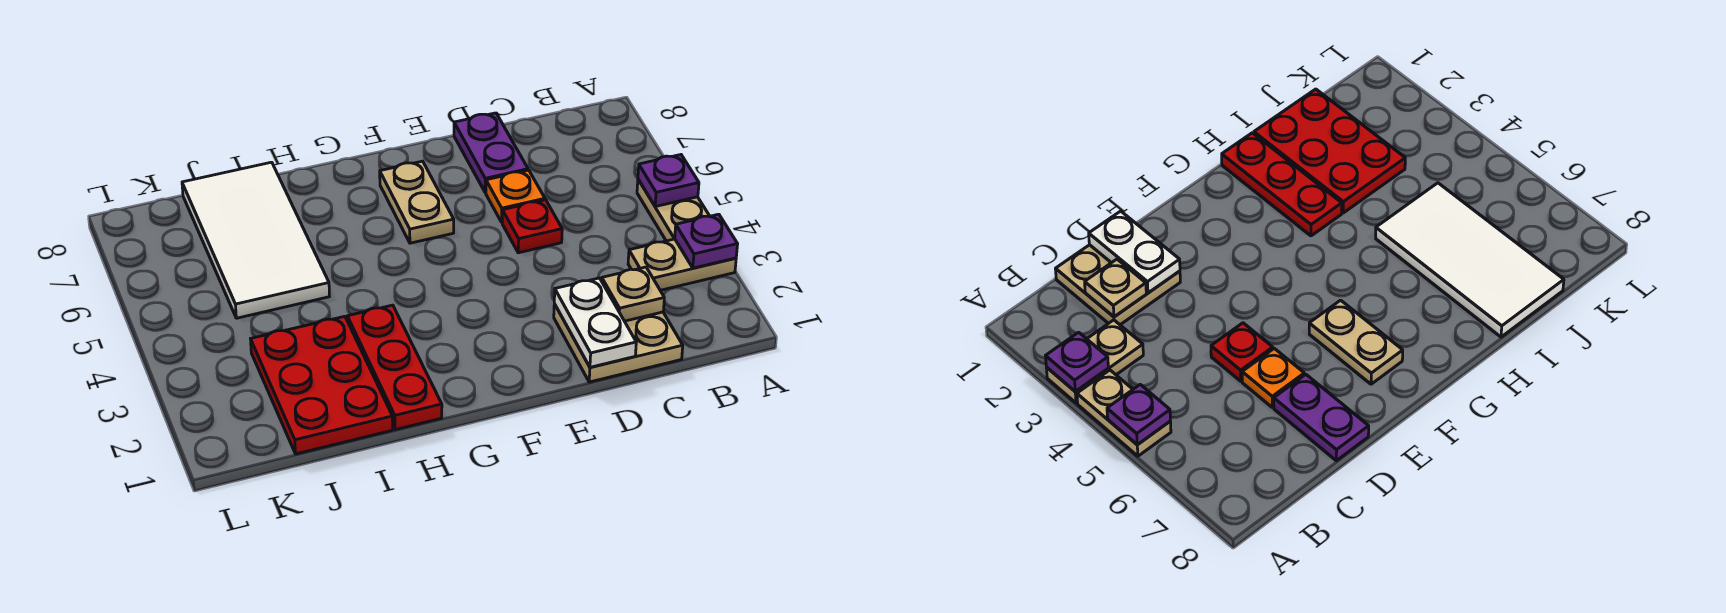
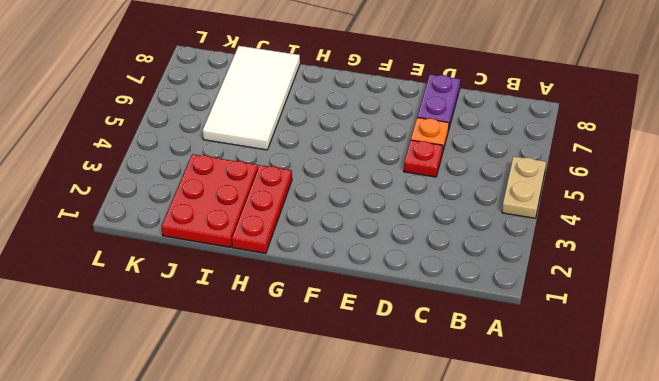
none -> tan plate A3:B3 level 1
none -> tan plate C1:D2 level 1
none -> tan plate F6:F7 level 1

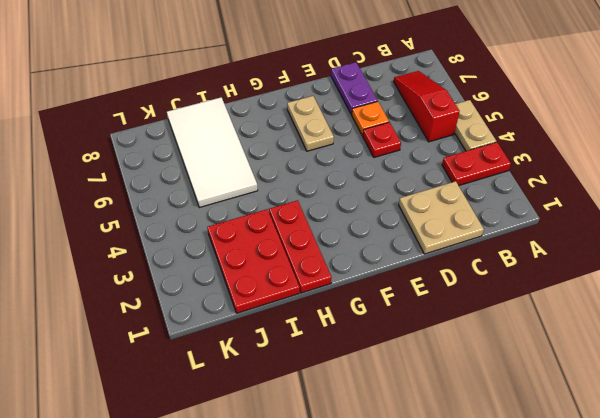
red plate A3:B3 level 1 -> tan plate A3:B3 level 1
red slope B5:B7 level 1 top 5 -> none
none -> purple plate A3 level 2
none -> purple plate A5 level 2
none -> tan plate C2 level 2

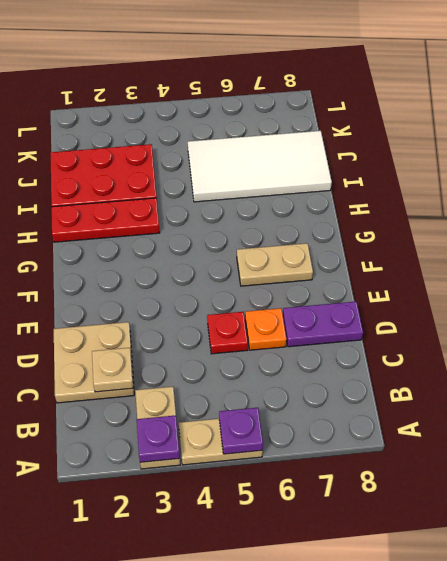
none -> white plate D1:D2 level 2

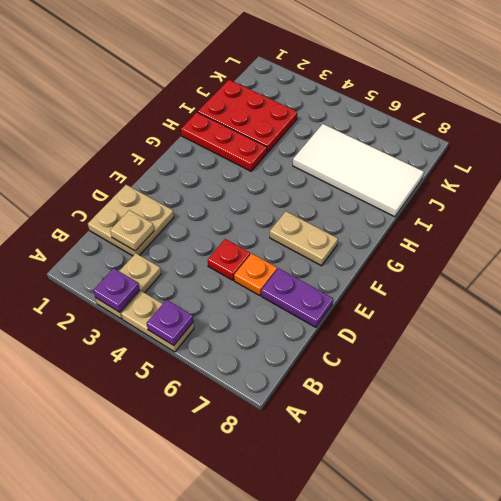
none -> white plate D1:D2 level 2

